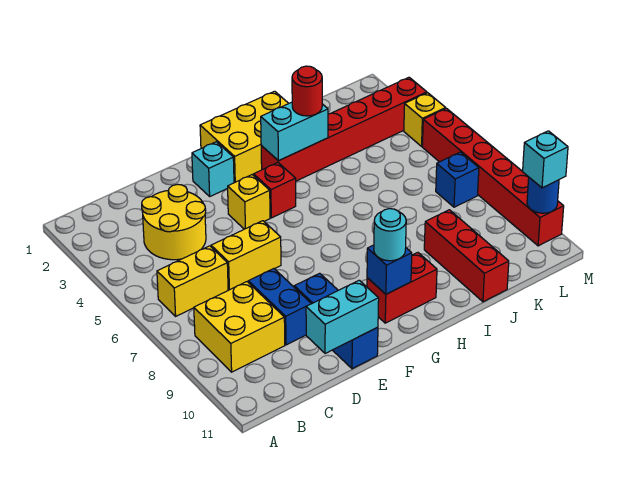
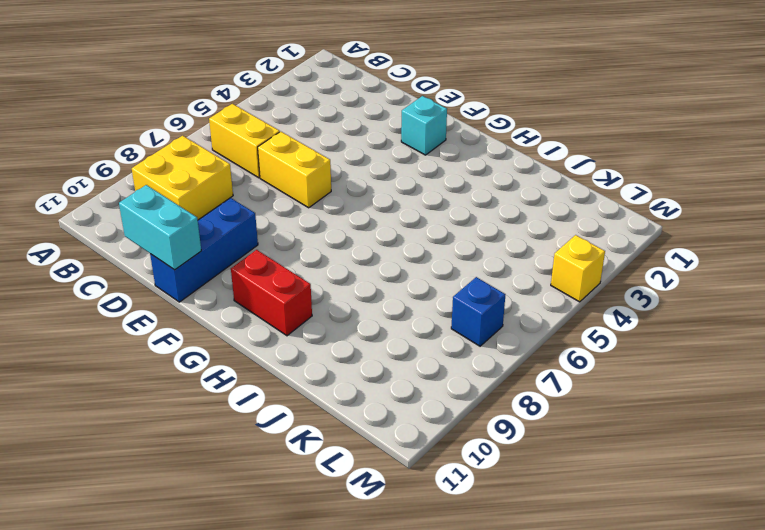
none -> yellow round brick C3:D4 level 1
none -> blue brick D8:D9 level 1
none -> yellow brick F4 level 1

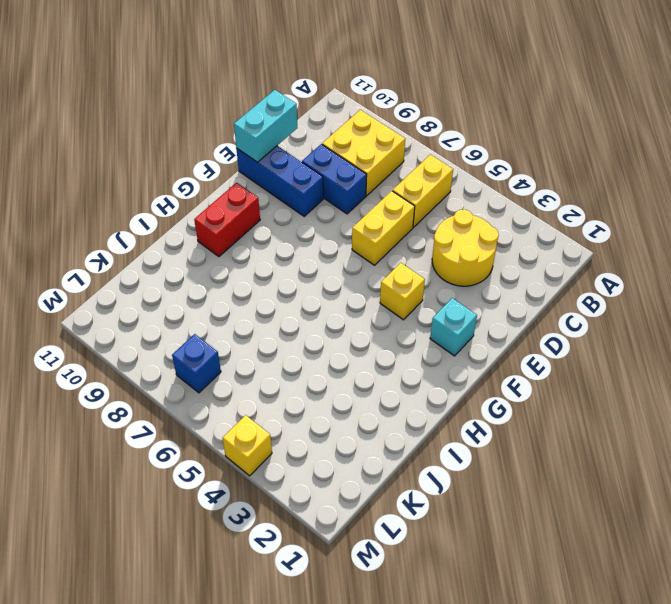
none -> yellow brick G1:I2 level 1
none -> red brick G4 level 1
none -> red brick H3:M3 level 1

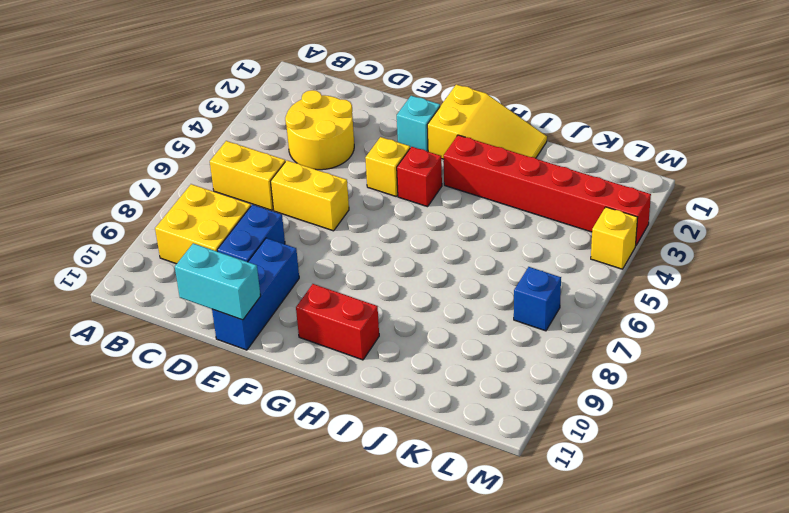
yellow slope G1:I2 level 1 top G -> yellow brick G1:I2 level 1
none -> red brick J9:J11 level 1
none -> red brick M5:M10 level 1
none -> blue brick G10 level 2

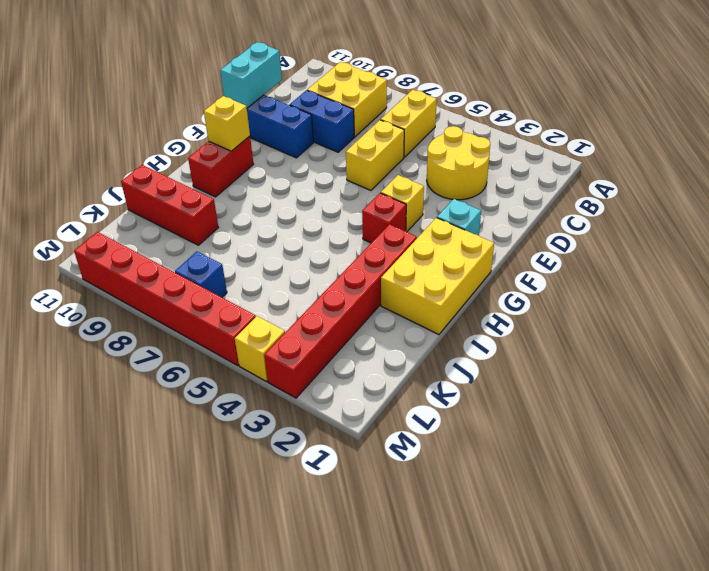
yellow brick G10 level 2 -> blue brick G10 level 2
none -> cyan brick H3:I3 level 2
none -> blue round brick M10 level 2
none -> cyan round brick G10 level 3

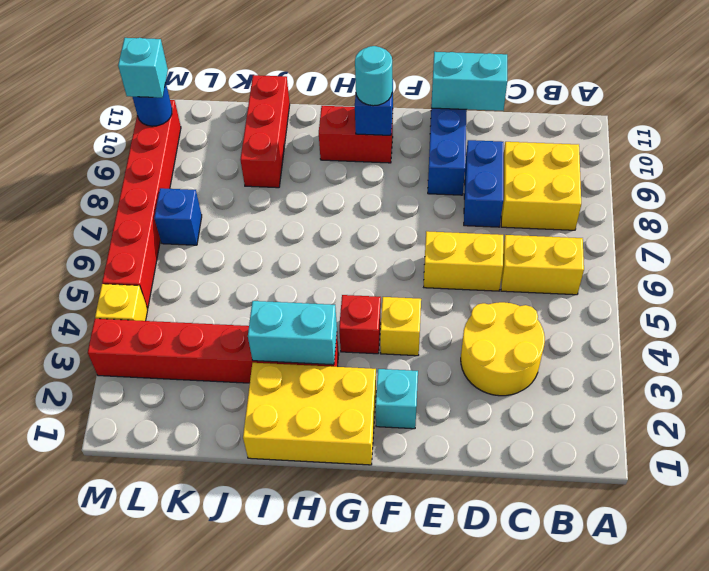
none -> red round brick I3 level 3

